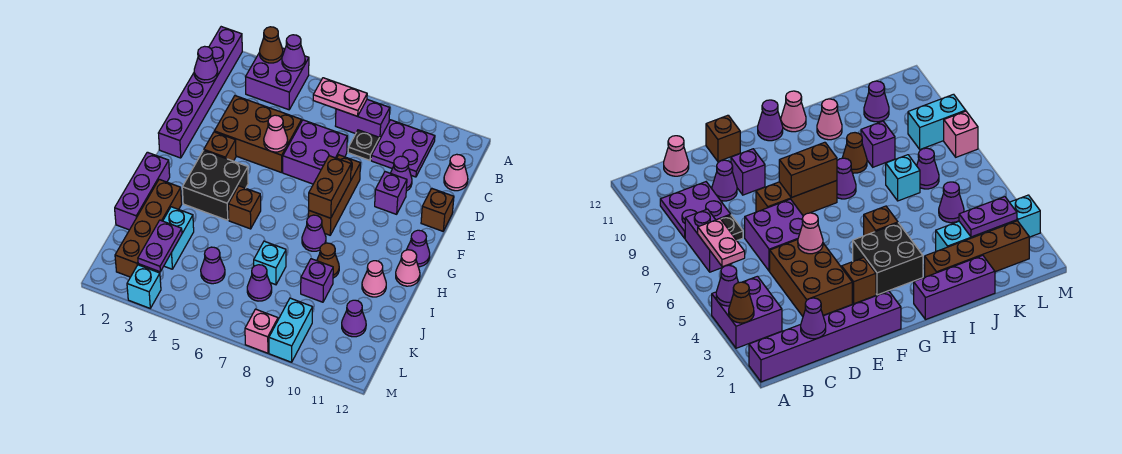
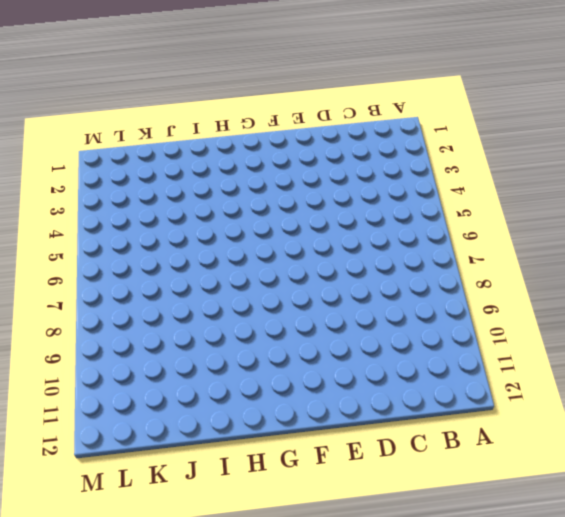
none -> purple brick A1:F1 level 1
none -> purple brick A3:B4 level 1
none -> purple brick B7:B8 level 1
none -> purple plate B9:C10 level 1

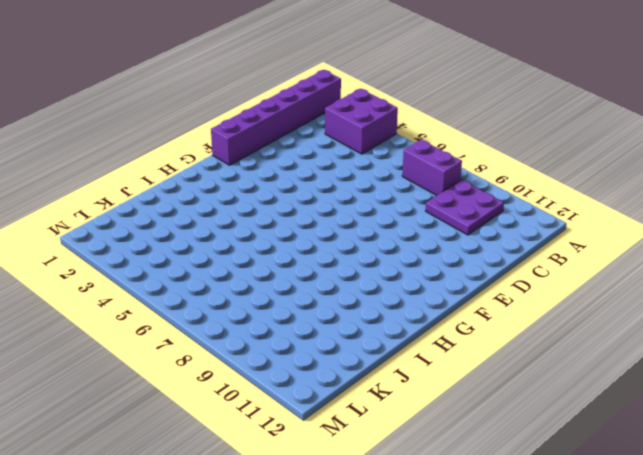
none -> black plate C8 level 1
none -> pink cone C12 level 1
none -> brown brick D3:E5 level 1
none -> purple brick D6:E7 level 1

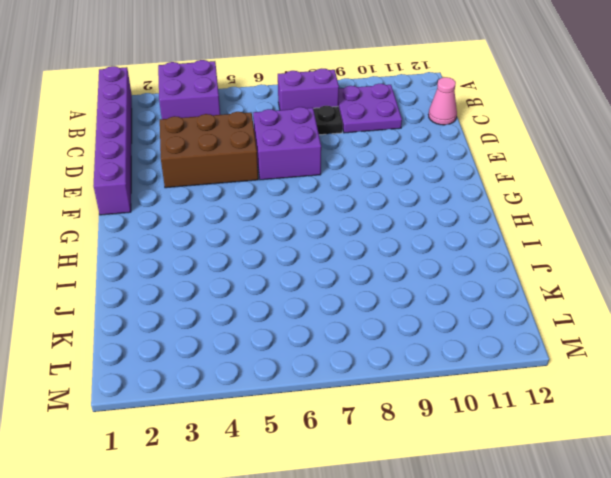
none -> purple cone D10 level 1
none -> brown brick E8:G8 level 1
none -> purple brick E10 level 1
none -> brown brick E12 level 1

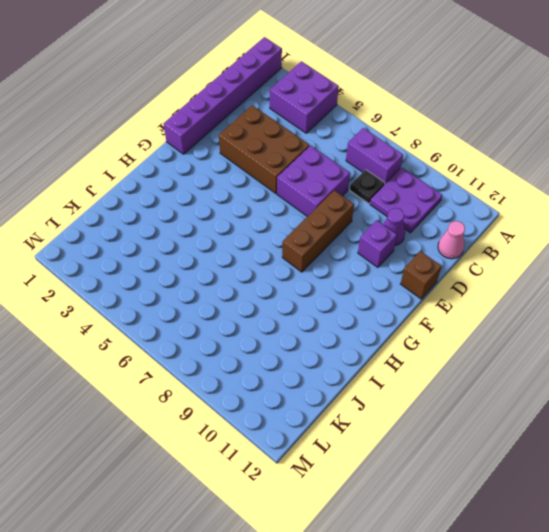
none -> brown brick F3 level 1
none -> black brick G3:H4 level 1
none -> purple cone G12 level 1
none -> purple brick H1:J1 level 1

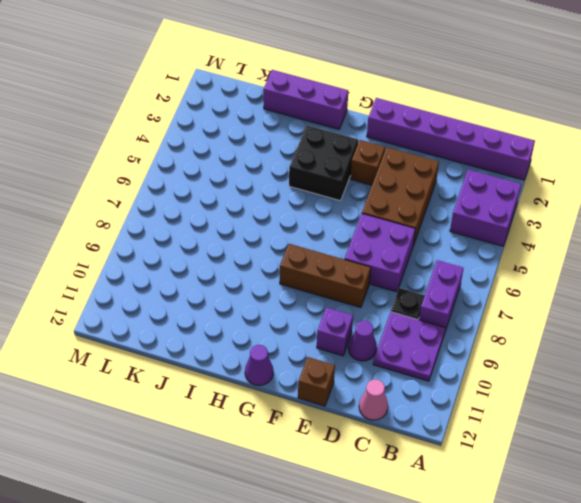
none -> brown brick H5 level 1
none -> purple cone H8 level 1
none -> pink cone H12 level 1
none -> brown brick I2:L2 level 1

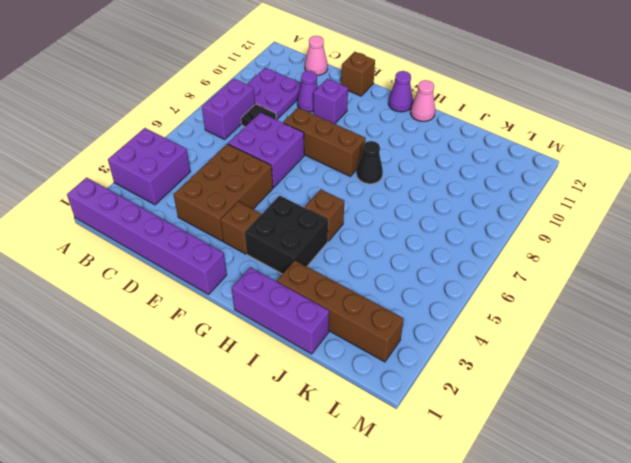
black cone H8 level 1 -> purple cone H8 level 1
none -> brown cone I9 level 1
none -> pink cone I11 level 1
none -> cyan brick J3:K3 level 1
none -> cyan brick J7 level 1

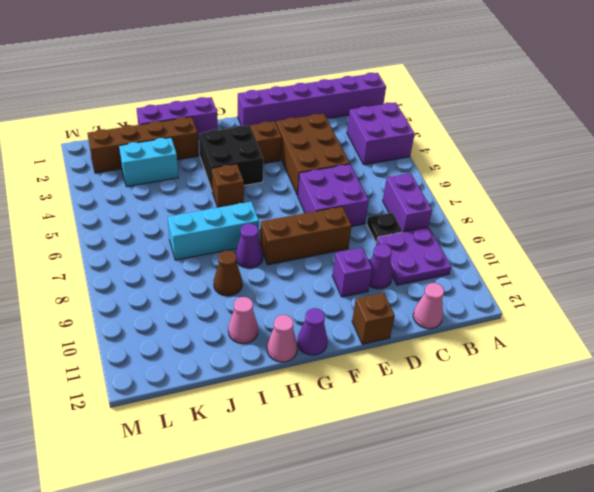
cyan brick H7:J7 level 1 -> cyan brick J7 level 1
none -> purple brick J9 level 1
none -> purple cone K5 level 1
none -> purple cone K7 level 1
none -> purple cone K11 level 1

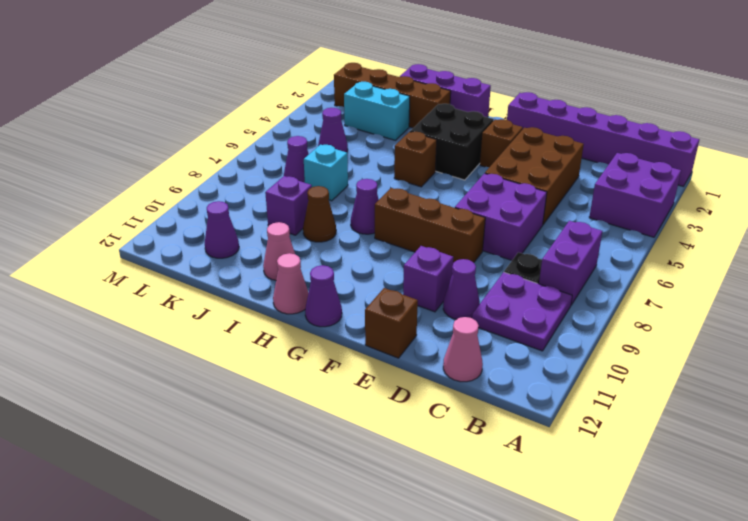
none -> cyan brick L9:M9 level 1
none -> cyan brick M3 level 1
none -> pink brick M8 level 1
none -> brown cone A3 level 2

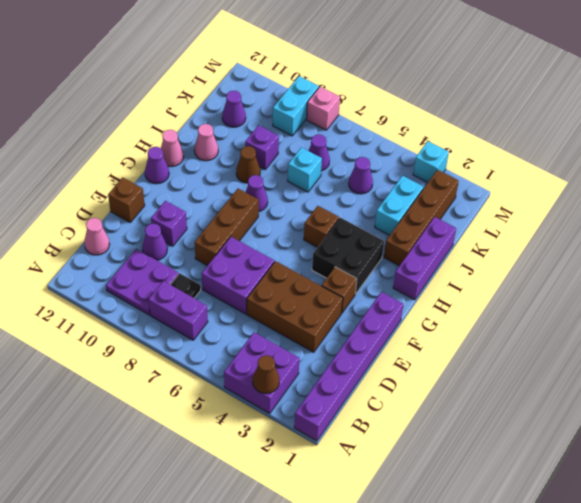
none -> purple cone A4 level 2
none -> pink plate B6:B7 level 2
none -> purple cone C1 level 2
none -> pink cone E5 level 2

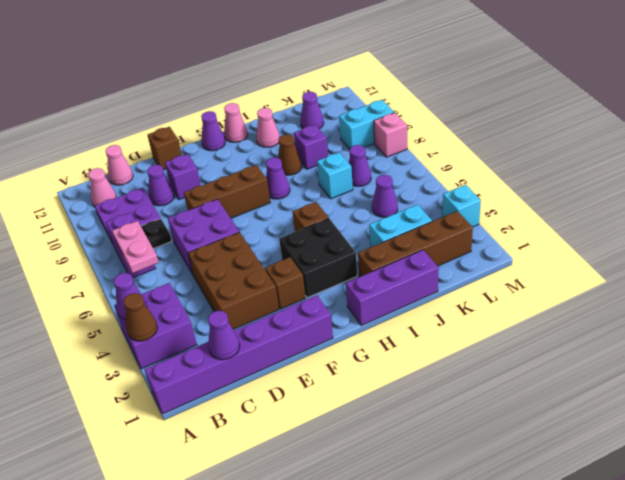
pink cone B11 level 1 -> pink cone E5 level 2
none -> brown brick F8:G8 level 2
none -> purple plate K3:L3 level 2

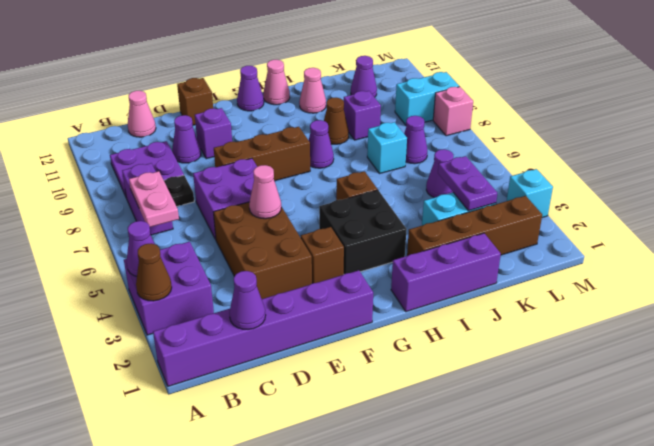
purple plate K3:K4 level 2 -> purple plate K3:L3 level 2
none -> brown brick F8:G8 level 2

